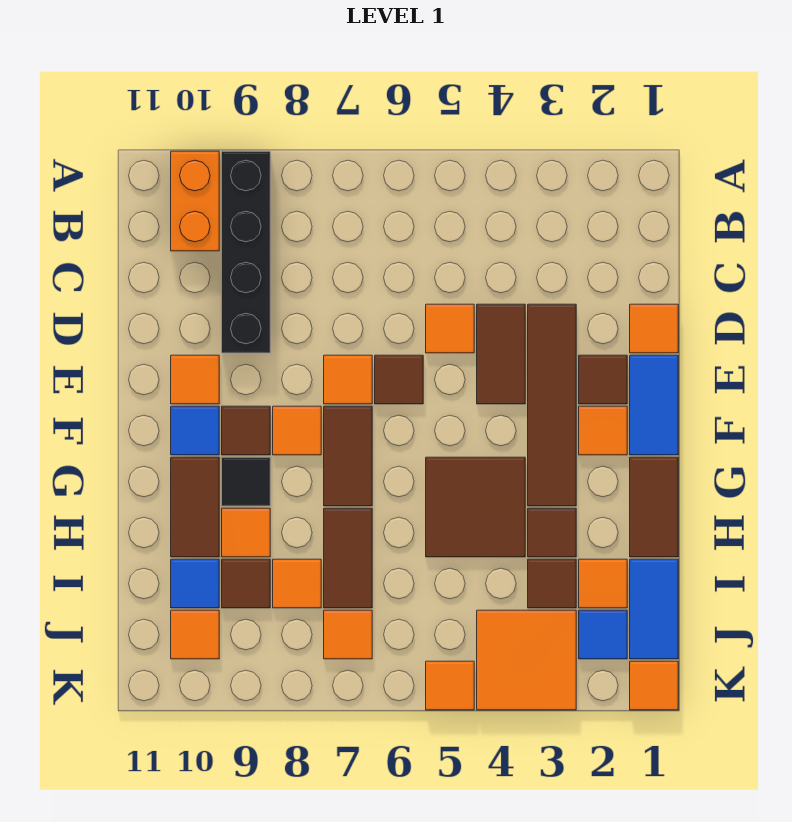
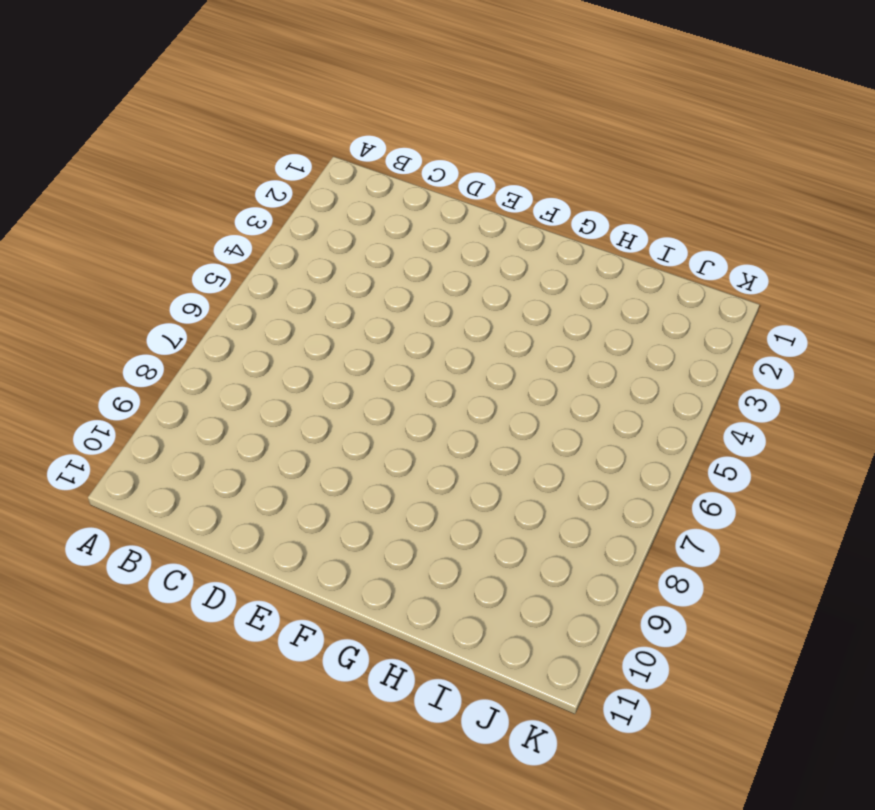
none -> black brick A9:D9 level 1
none -> orange brick A10:B10 level 1
none -> orange tile D1 level 1
none -> brown tile D3:G3 level 1

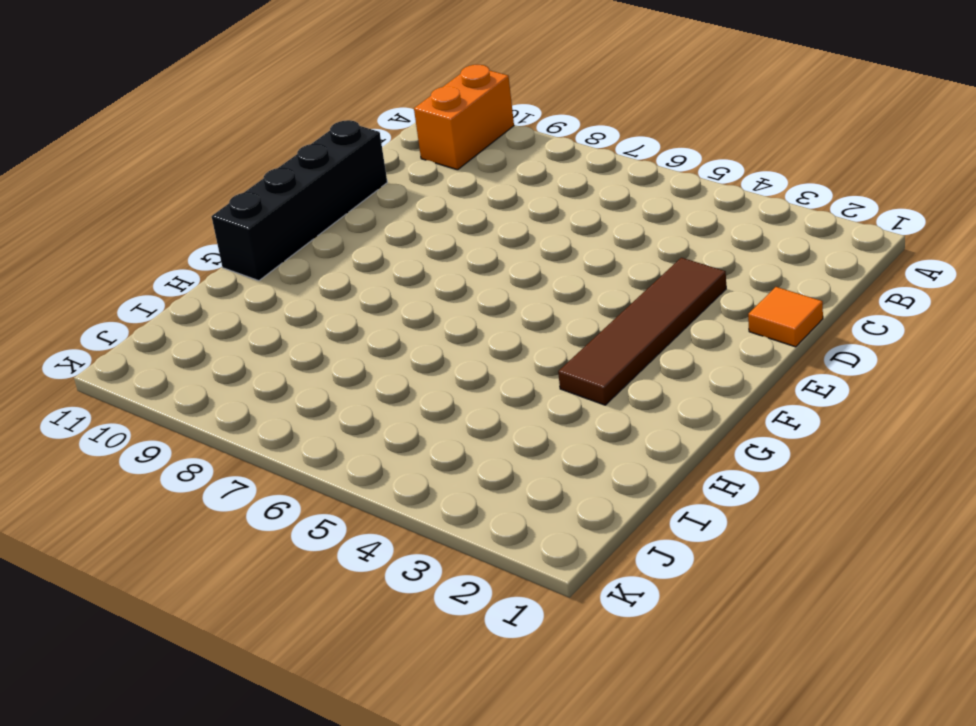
black brick D11:G11 level 1 -> black brick A9:D9 level 1
none -> brown tile D4:E4 level 1
none -> orange tile D5 level 1
none -> blue tile E1:F1 level 1
none -> brown tile E2 level 1

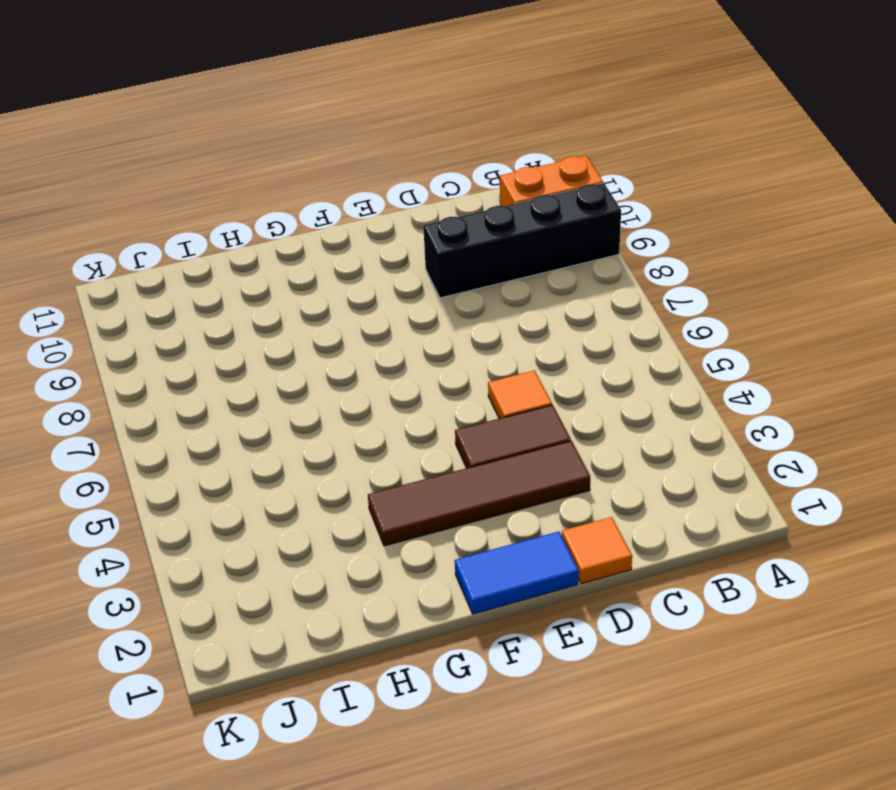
none -> brown tile E2 level 1
none -> brown tile E6 level 1
none -> orange tile E7 level 1
none -> orange tile E10 level 1

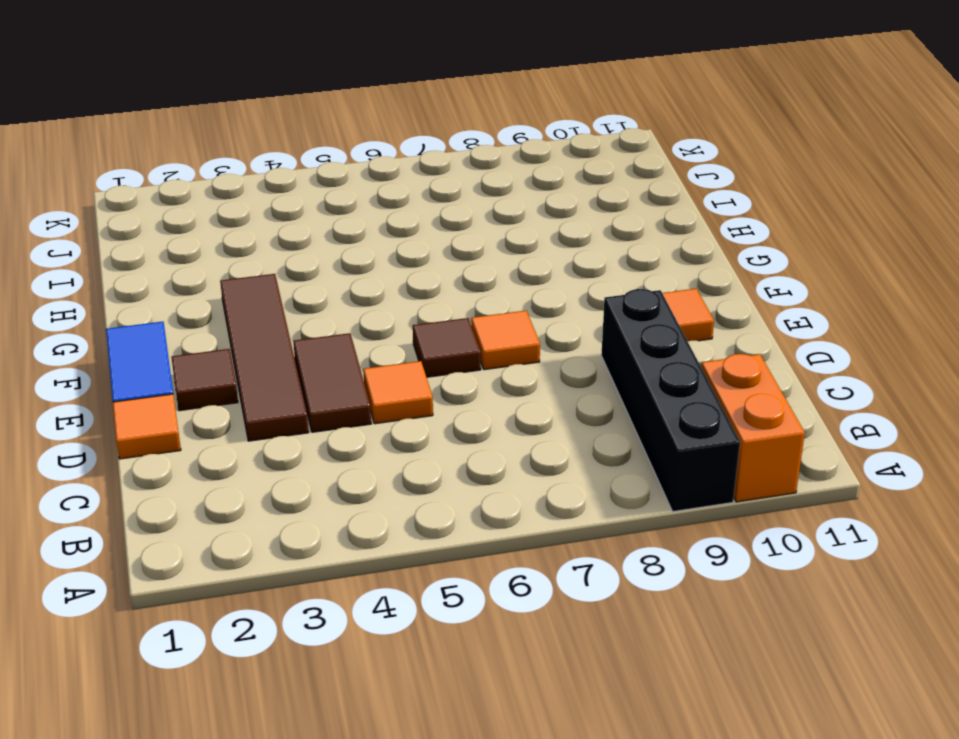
none -> orange tile F2 level 1
none -> brown tile F7:G7 level 1
none -> orange tile F8 level 1
none -> brown tile F9 level 1

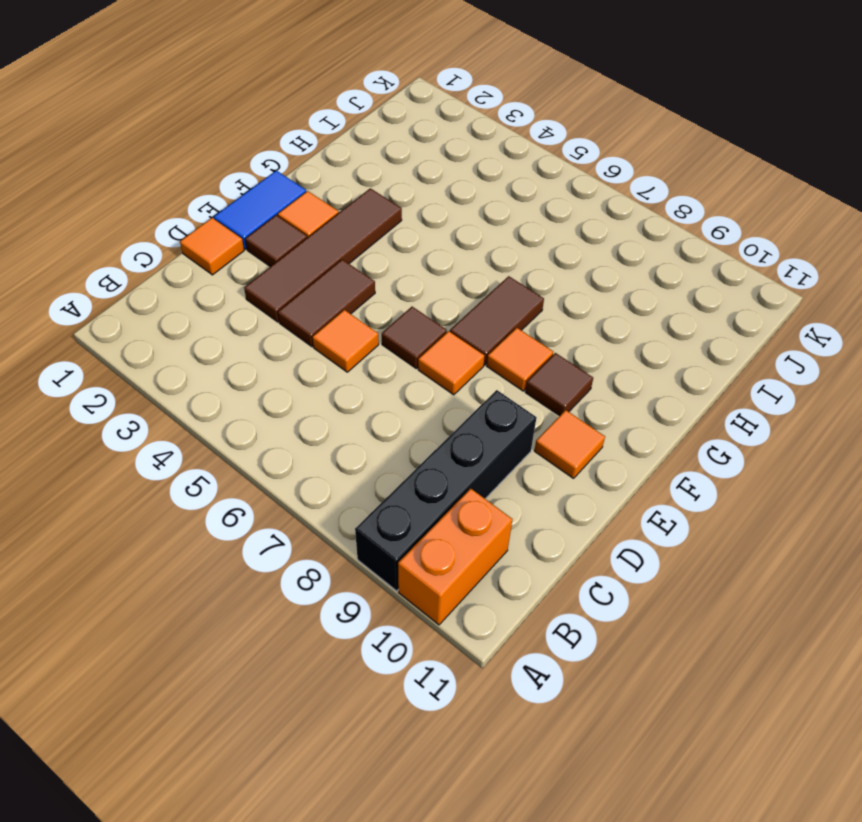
none -> blue tile F10 level 1
none -> brown tile G1:H1 level 1
none -> brown tile G4:H5 level 1
none -> black tile G9 level 1

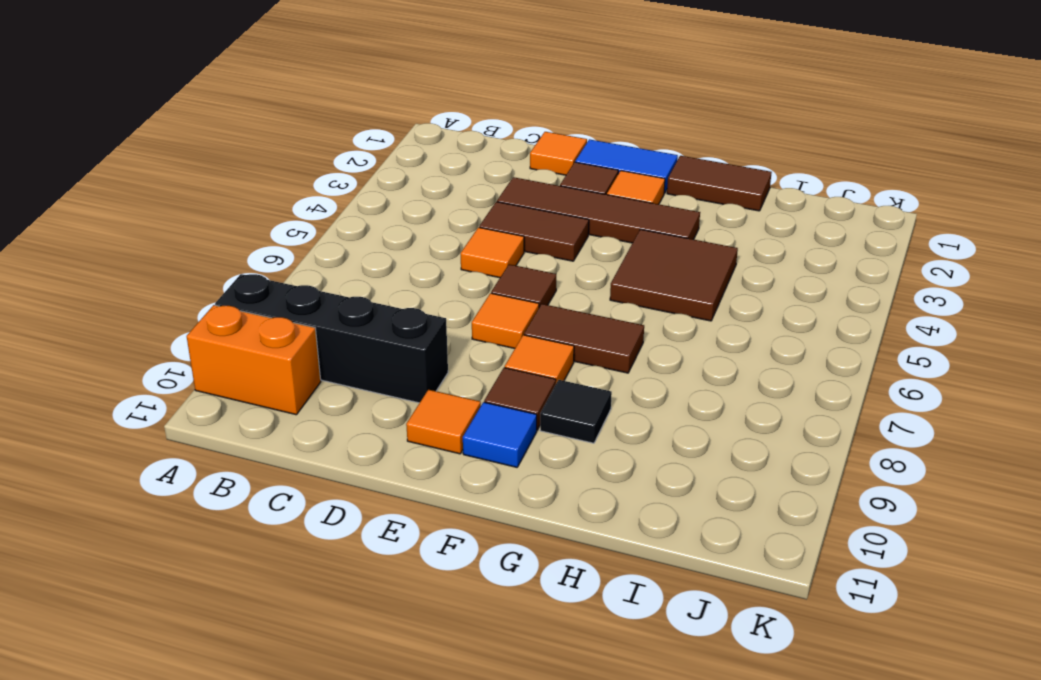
none -> brown tile G10:H10 level 1
none -> brown tile H3 level 1
none -> brown tile H7:I7 level 1
none -> orange tile H9 level 1

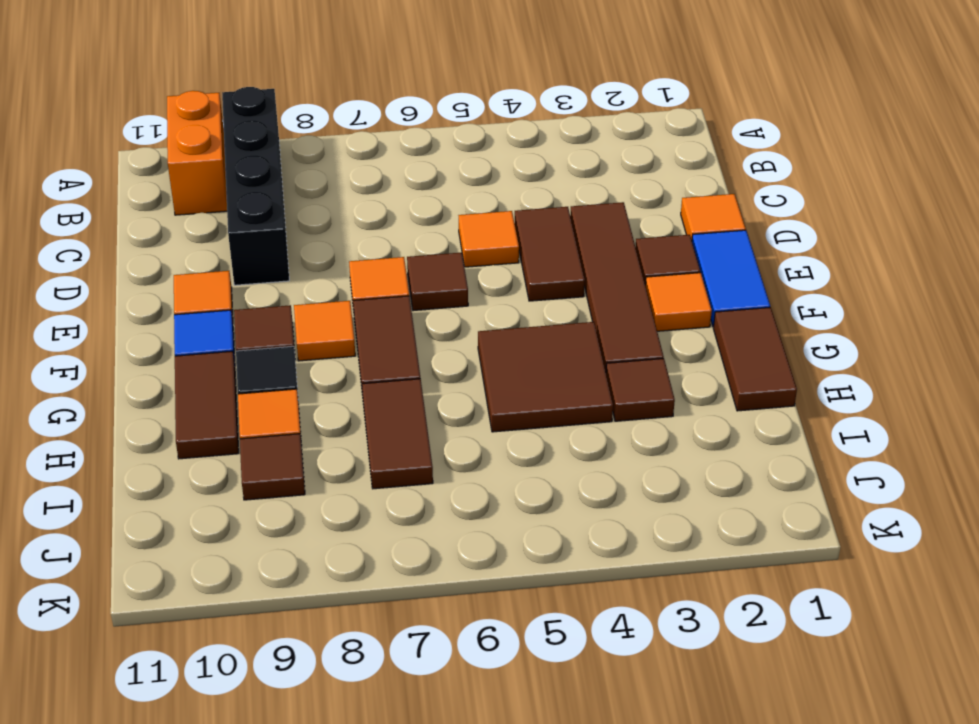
none -> blue tile I1:J1 level 1
none -> orange tile I2 level 1
none -> brown tile I3 level 1
none -> orange tile I8 level 1

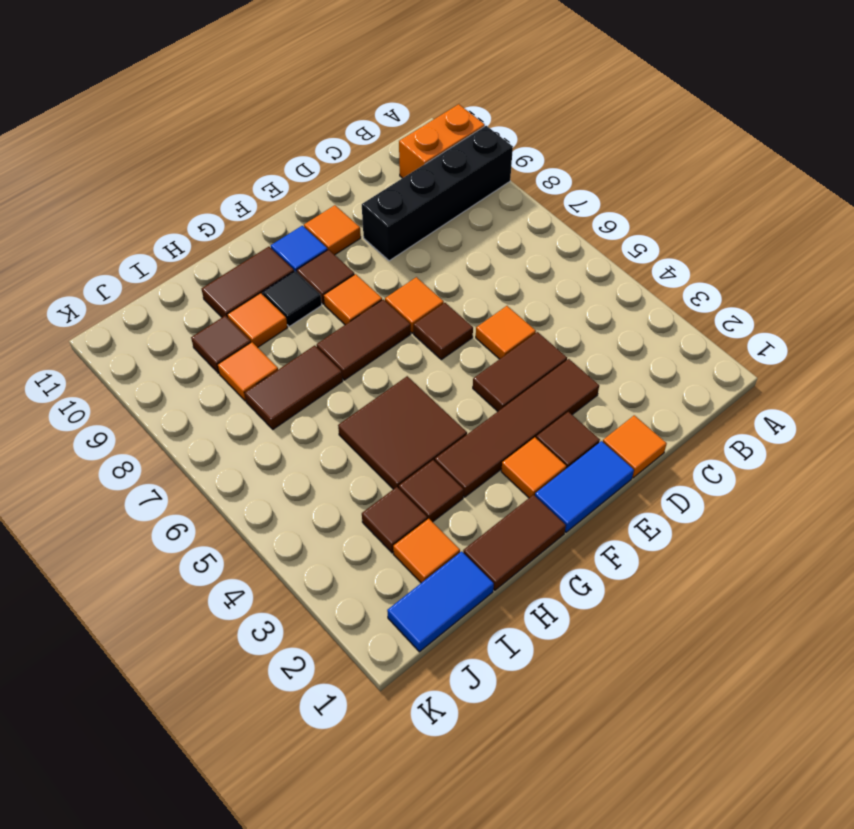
none -> blue tile I10 level 1
none -> blue tile J2 level 1
none -> orange tile J3:K4 level 1
none -> orange tile J7 level 1

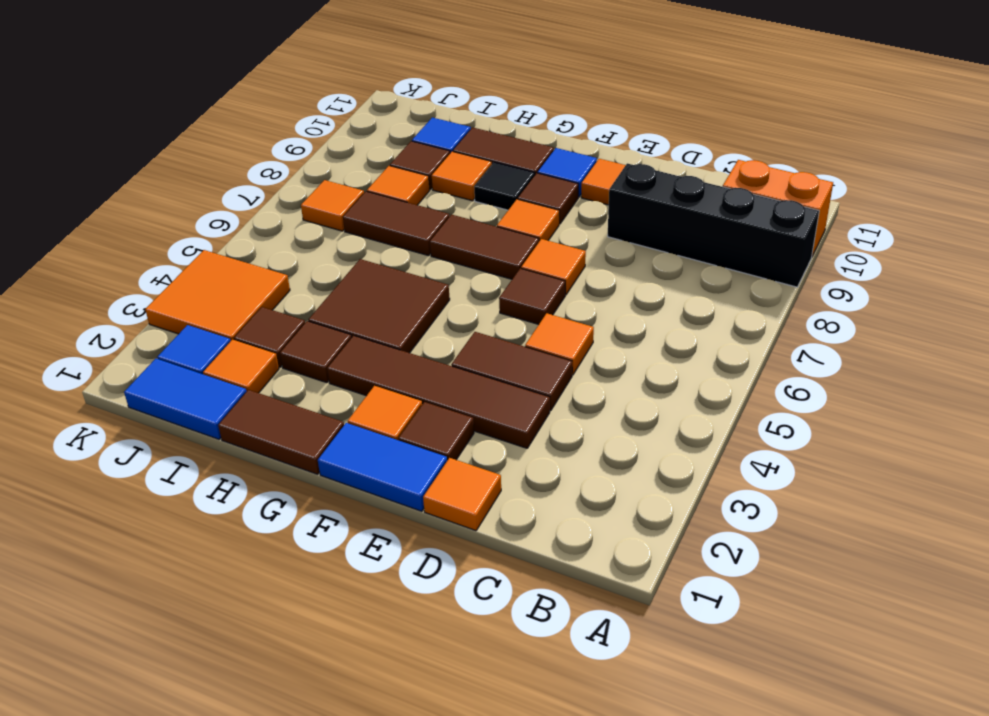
none -> orange tile J10 level 1
none -> orange tile K1 level 1
none -> orange tile K5 level 1

